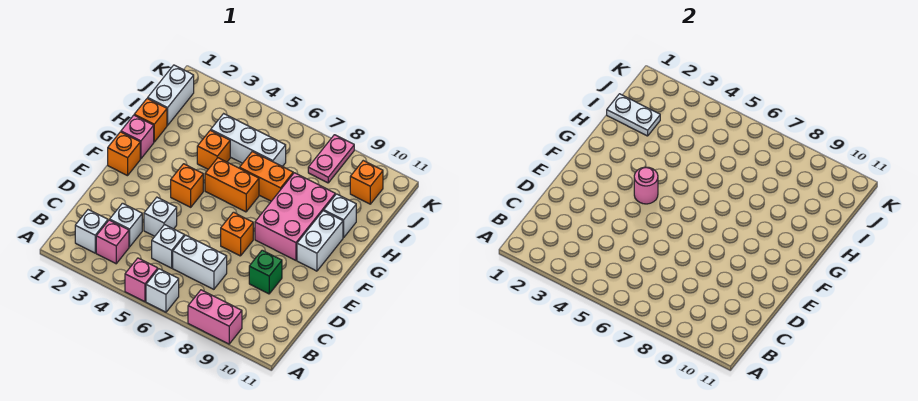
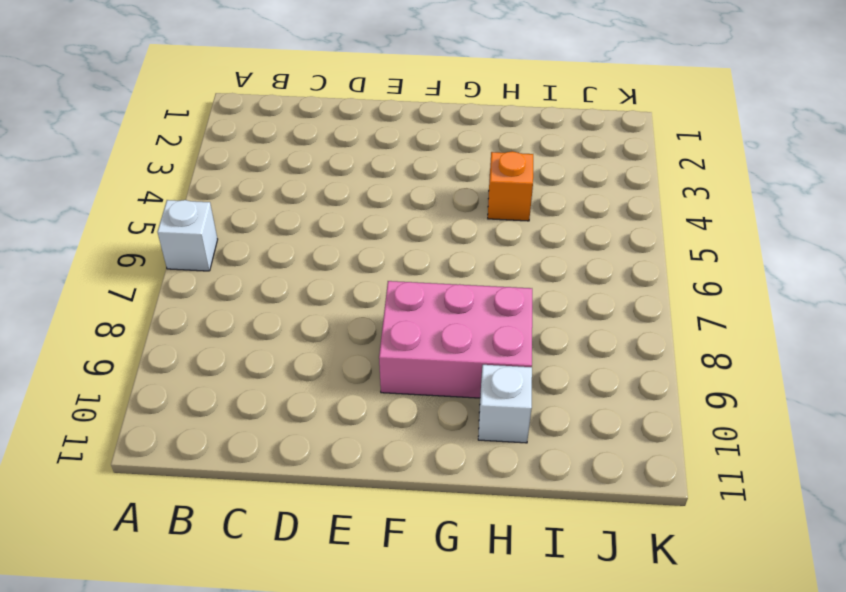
none -> pink brick A5 level 1
none -> pink brick A8:A9 level 1
none -> white brick B2 level 1

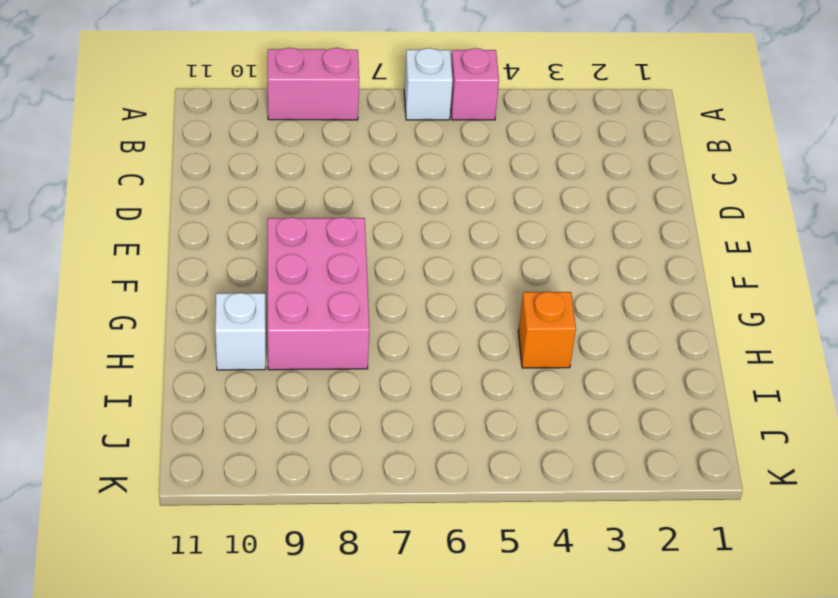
none -> white brick B2 level 1
none -> pink brick B3 level 1
none -> white brick C3 level 1

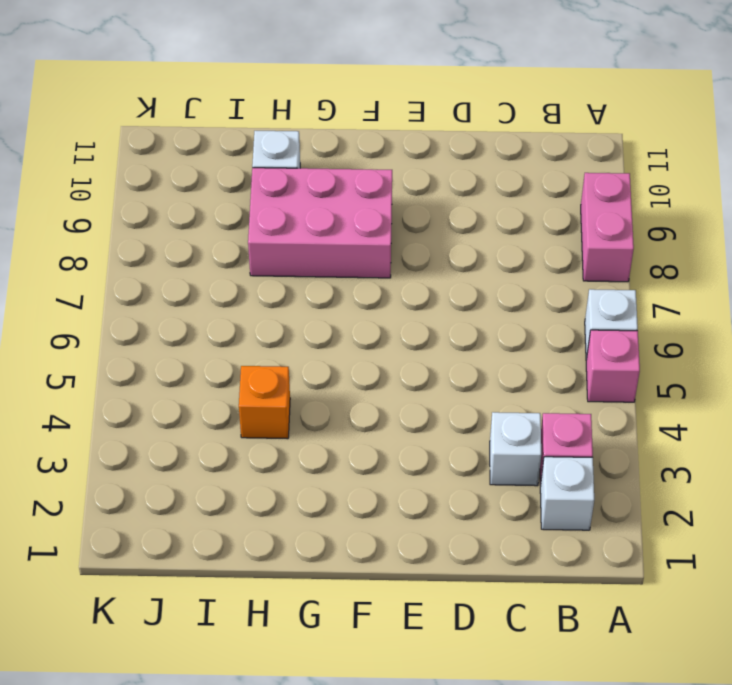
none -> white brick C5 level 1
none -> white brick C6:C7 level 1
none -> white brick D4 level 1

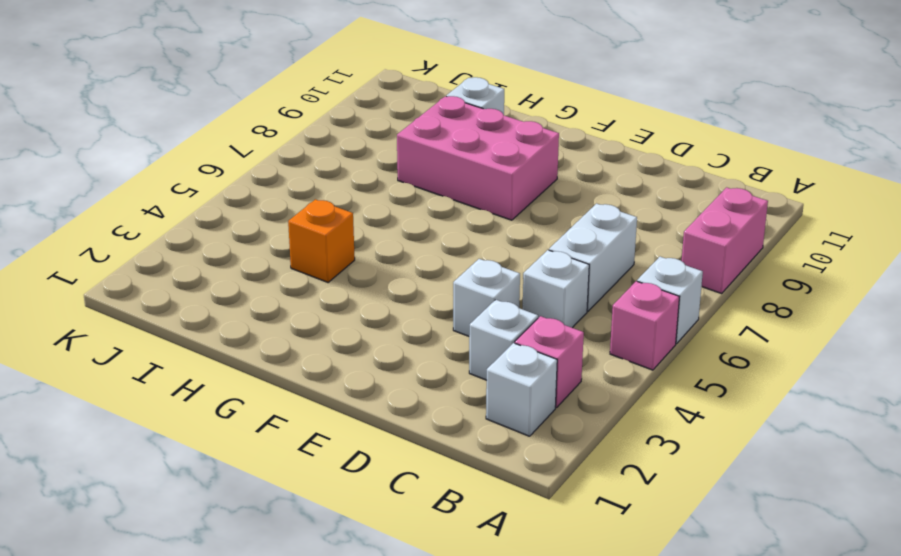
none -> green brick D9 level 1
none -> orange brick E7 level 1
none -> orange brick F1 level 1

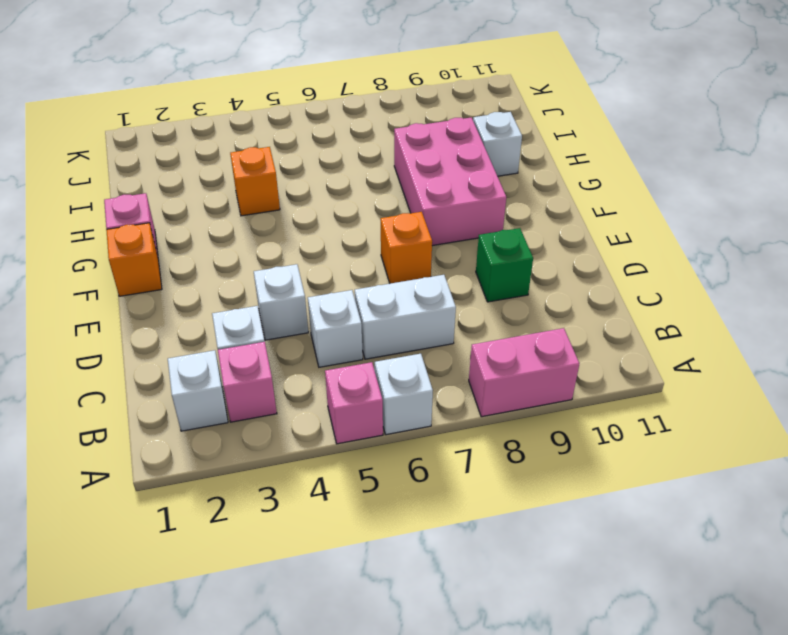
none -> orange brick F4 level 1
none -> white brick F10:G10 level 1
none -> orange brick G5:G6 level 1

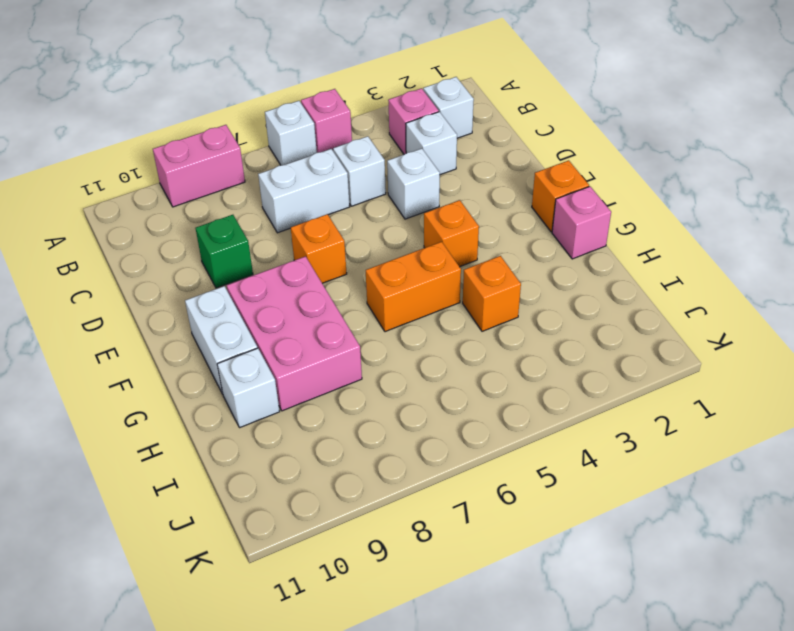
none -> orange brick H1 level 1
none -> orange brick H6:H7 level 1
none -> white brick I1:J1 level 1

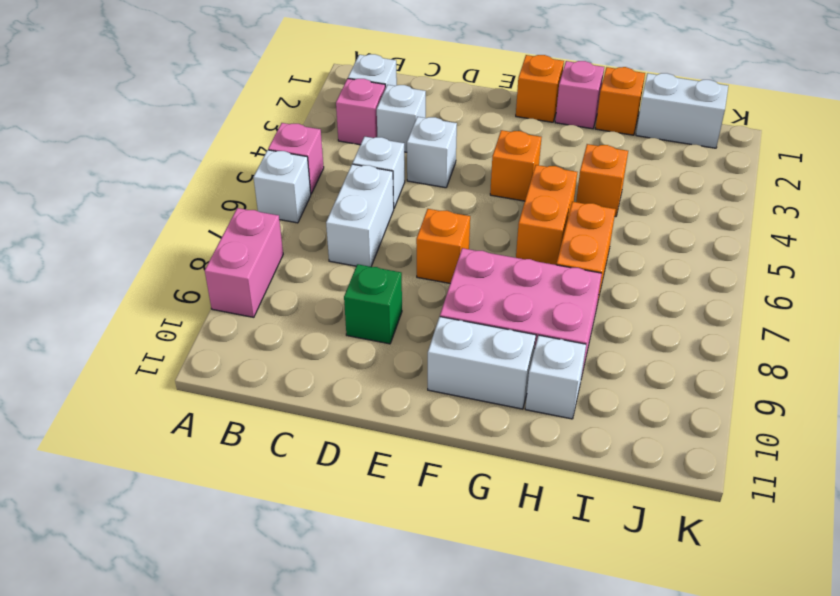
none -> white brick I4:I6 level 1
none -> pink plate J8:K8 level 1
none -> orange brick J10 level 1

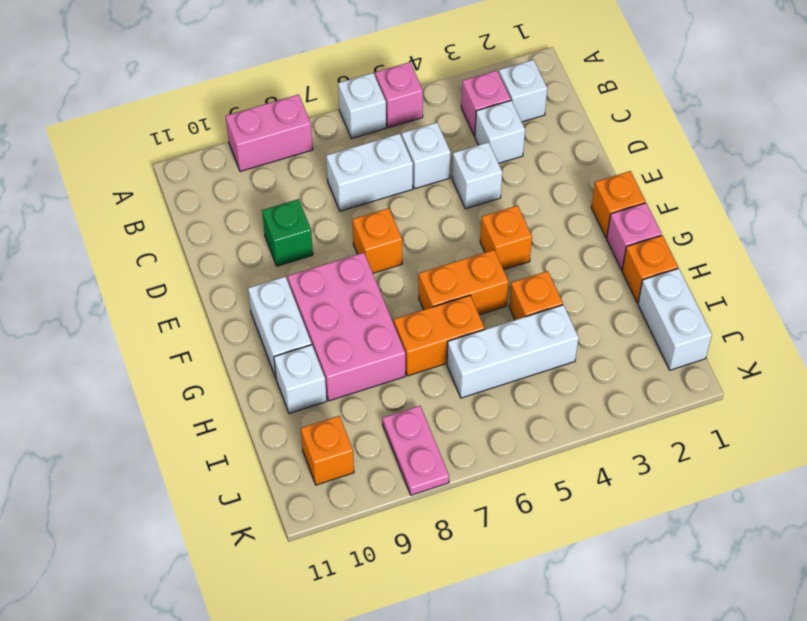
none -> pink round brick F4 level 2
none -> white plate I1:I2 level 2

